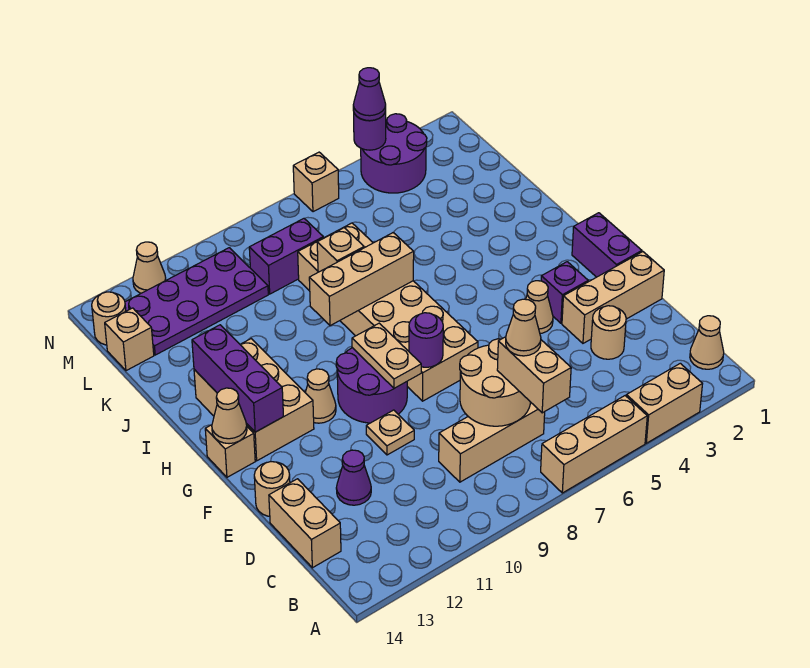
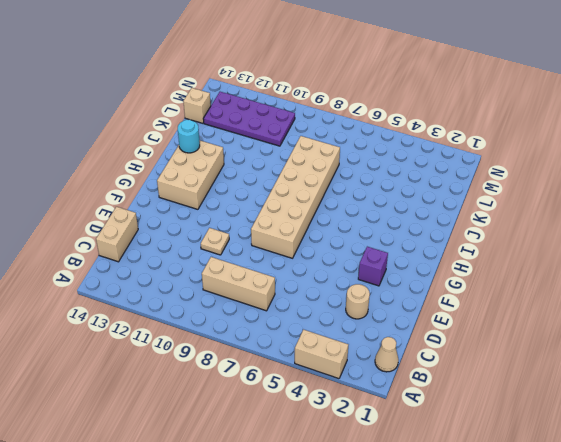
cyan round brick I13 level 2 -> purple brick G13:I13 level 2
none -> tan brick A5:A7 level 1
none -> purple cone D12 level 1
none -> tan brick E1:E3 level 1
none -> tan round brick E14 level 1

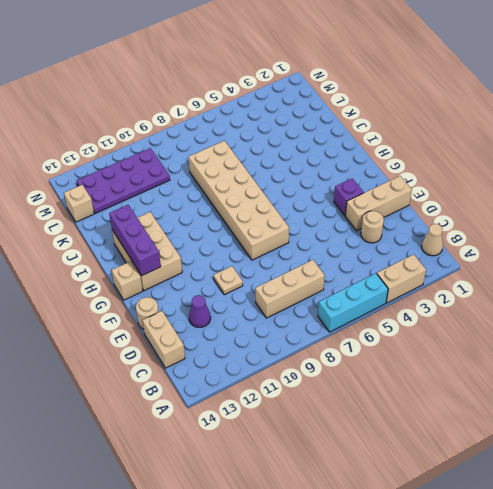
cyan brick A5:A7 level 1 -> tan brick A5:A7 level 1
none -> purple brick F1:G1 level 1
none -> tan cone F4 level 1
none -> purple round brick F9:G10 level 1
none -> tan cone G11 level 1

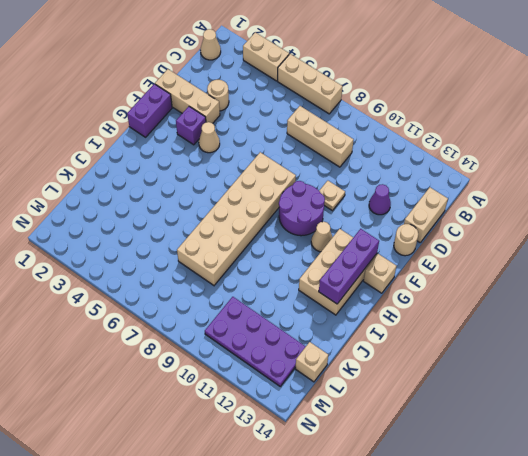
none -> purple brick L8:L9 level 1
none -> purple round brick M3:N4 level 1
none -> tan round brick M14 level 1
none -> tan brick N6 level 1

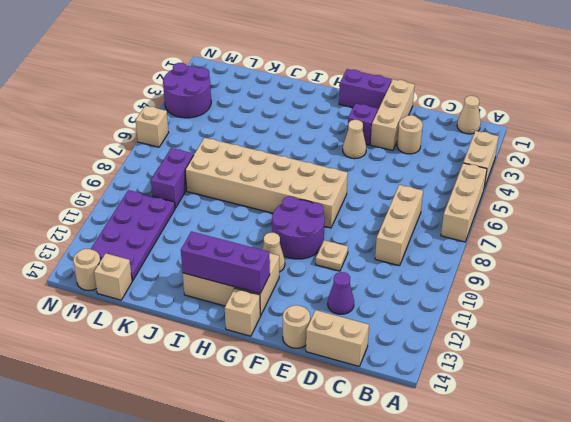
none -> tan cone N12 level 1
none -> tan round brick C7:D8 level 2
none -> purple round brick F8 level 2
none -> tan plate F9:G9 level 2

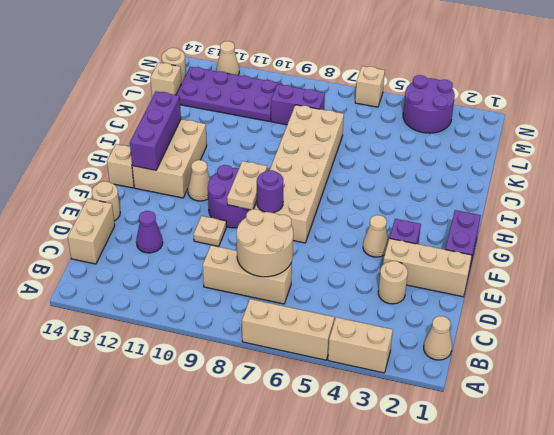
none -> tan cone G14 level 2
none -> tan brick I7:I9 level 2
none -> tan brick J8 level 2
none -> purple round brick N4 level 2

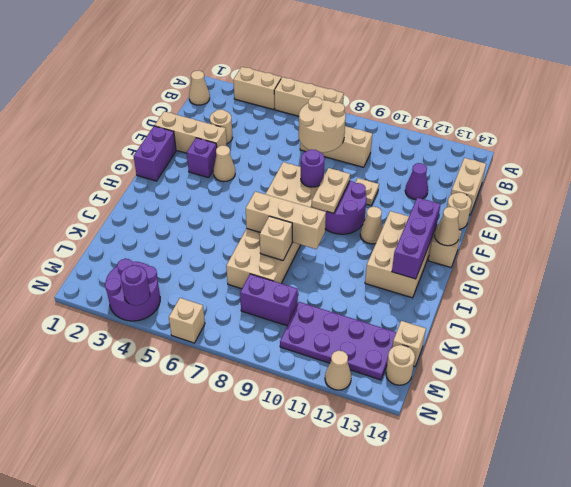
none -> tan brick B7:C7 level 3
none -> purple cone N4 level 3
none -> tan cone C7 level 4

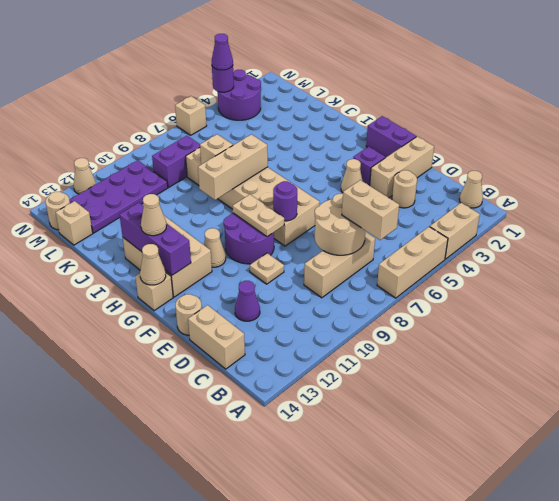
tan cone H13 level 3 -> tan cone C7 level 4

